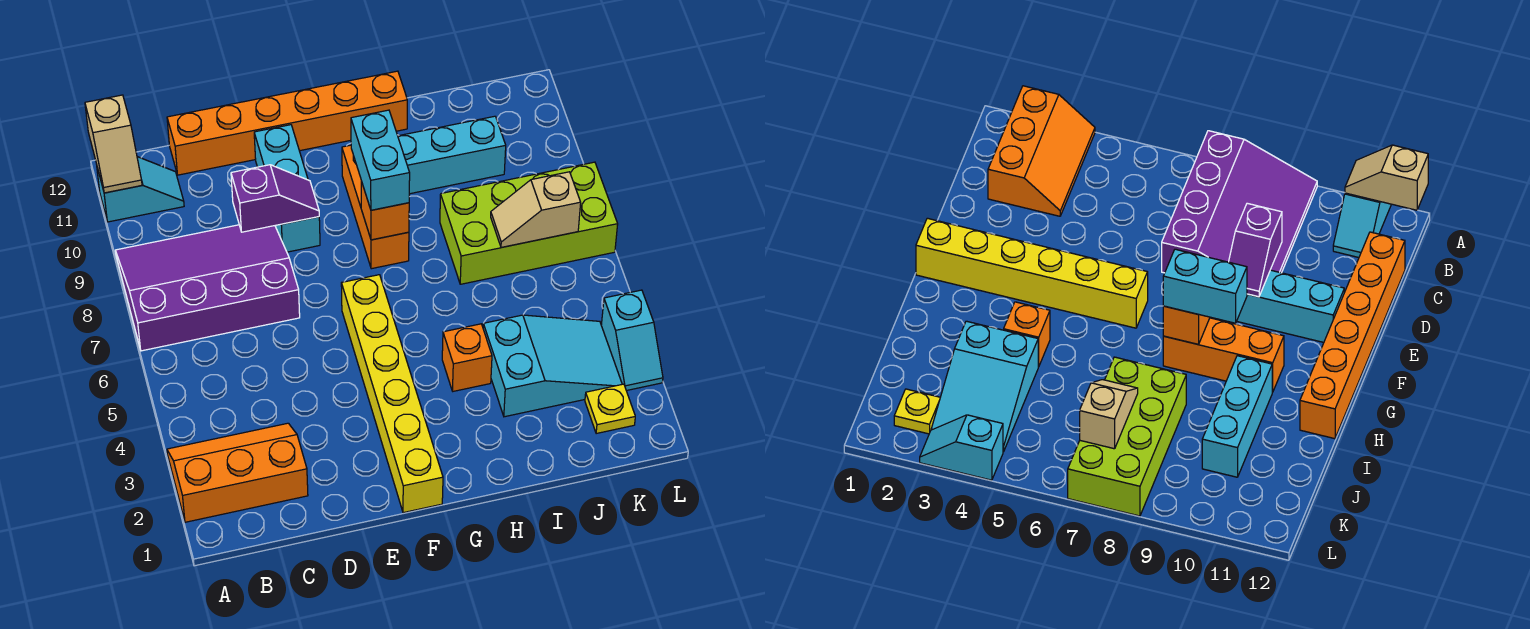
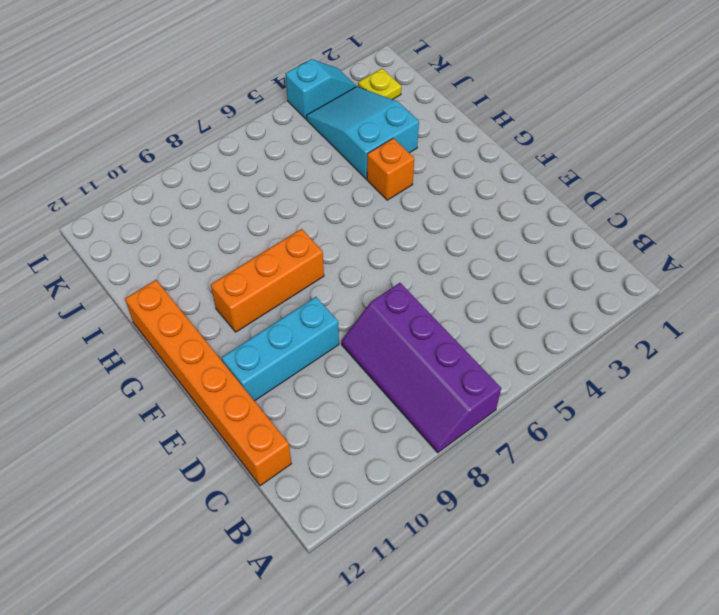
purple slope A7:D8 level 1 top 7 -> purple slope A7:D9 level 1 top 7
none -> orange slope A2:C3 level 1 top 2
none -> cyan slope A11:B11 level 1 top A
none -> yellow brick F1:F6 level 1

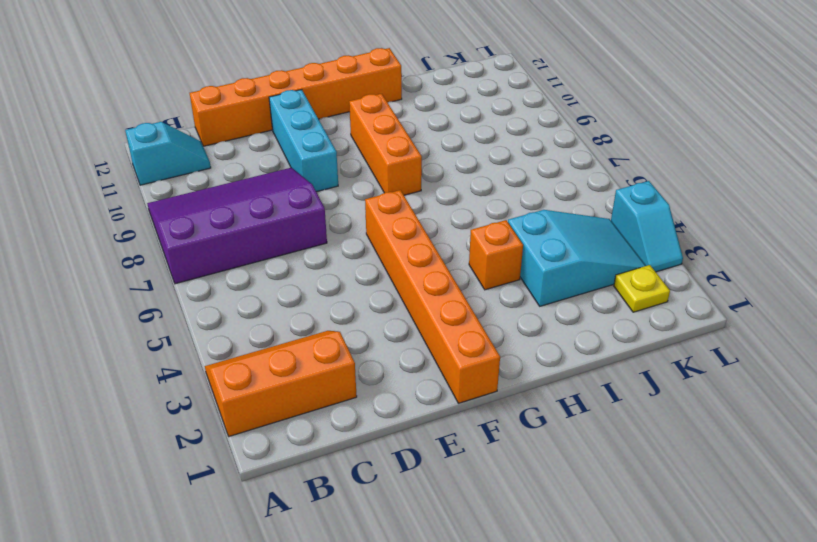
orange brick F1:F6 level 1 -> yellow brick F1:F6 level 1
none -> cyan brick H10:J10 level 1
none -> lime brick I7:L8 level 1
none -> tan slope A11:A12 level 2 top 12

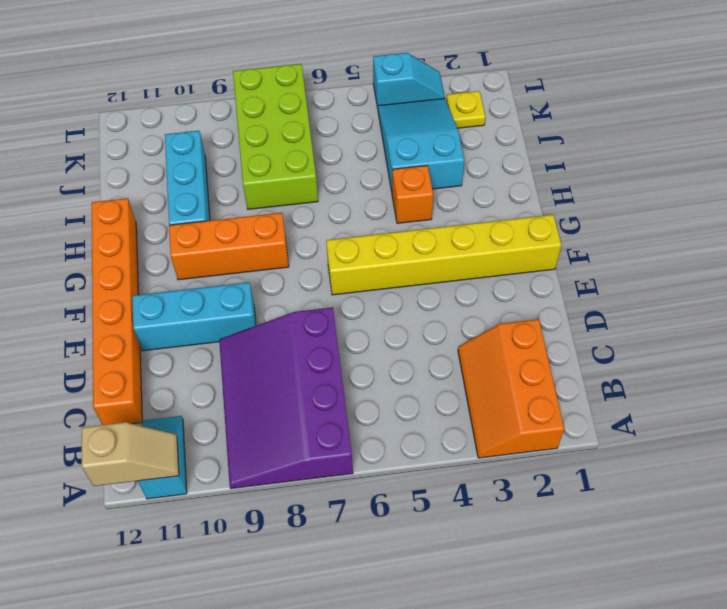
none -> purple slope D9:E9 level 2 top D
none -> orange brick G8 level 2
none -> tan slope J7:K7 level 2 top K

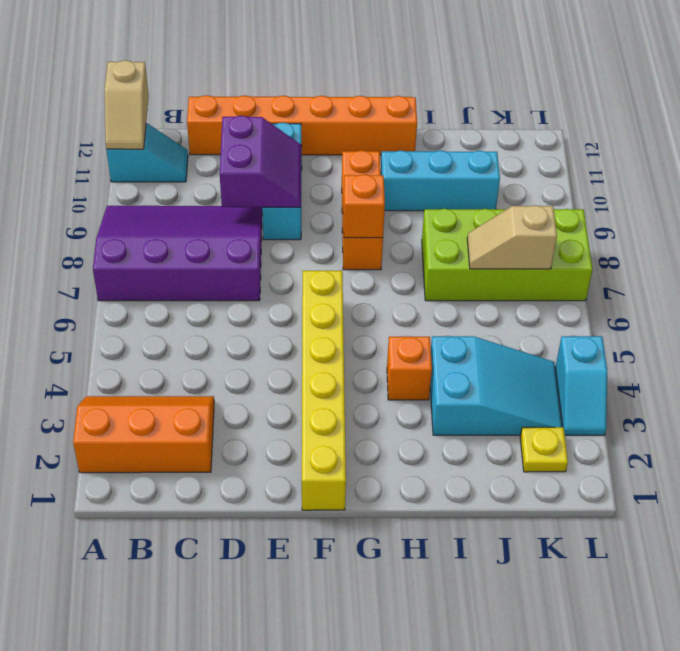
purple slope D9:E10 level 2 top D -> purple slope D9:E9 level 2 top D
none -> cyan brick G8:G9 level 3

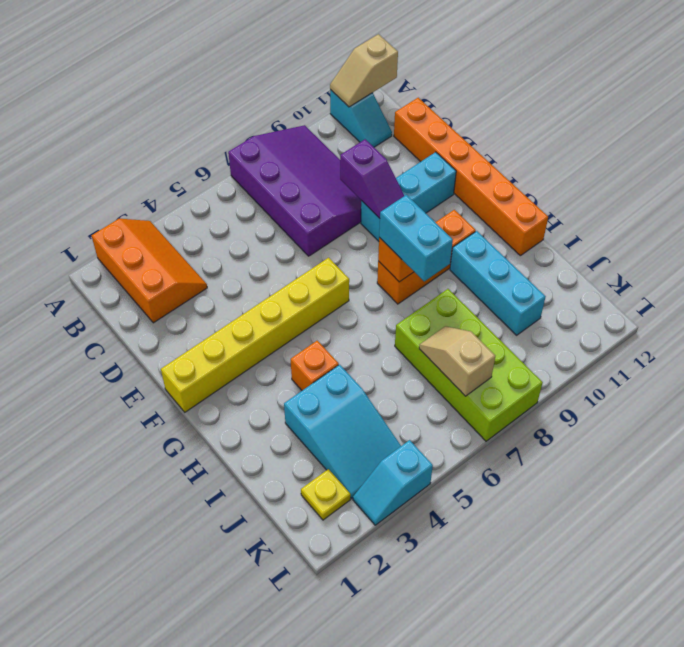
cyan brick G8:H8 level 3 -> cyan brick G8:G9 level 3

